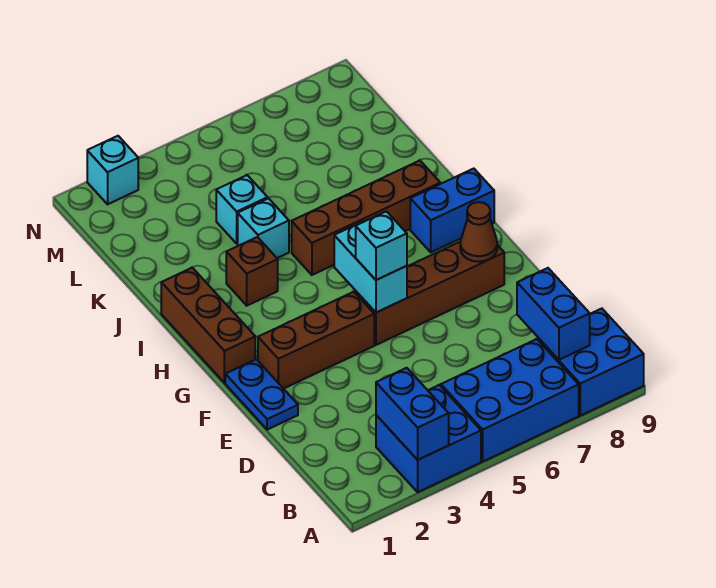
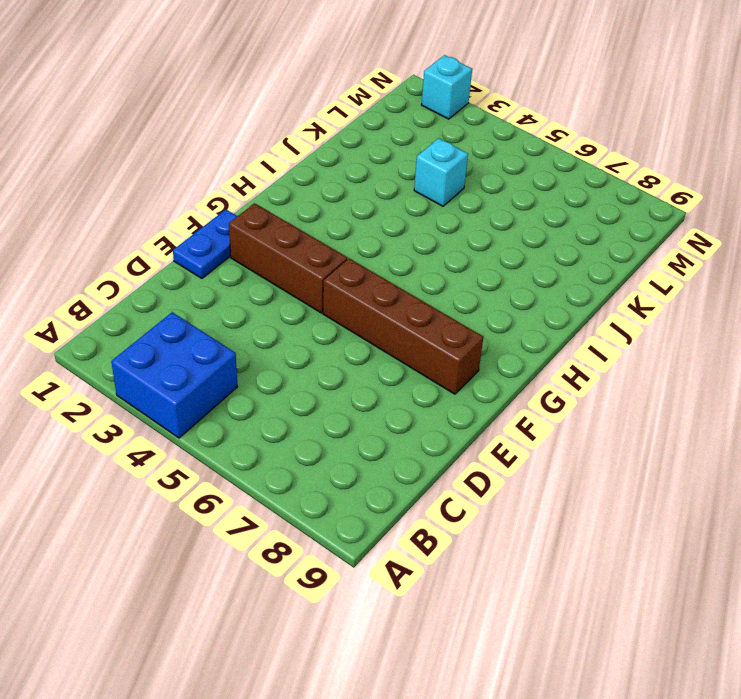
none -> blue brick A5:B7 level 1
none -> blue brick A8:B9 level 1
none -> brown brick G1:I1 level 1

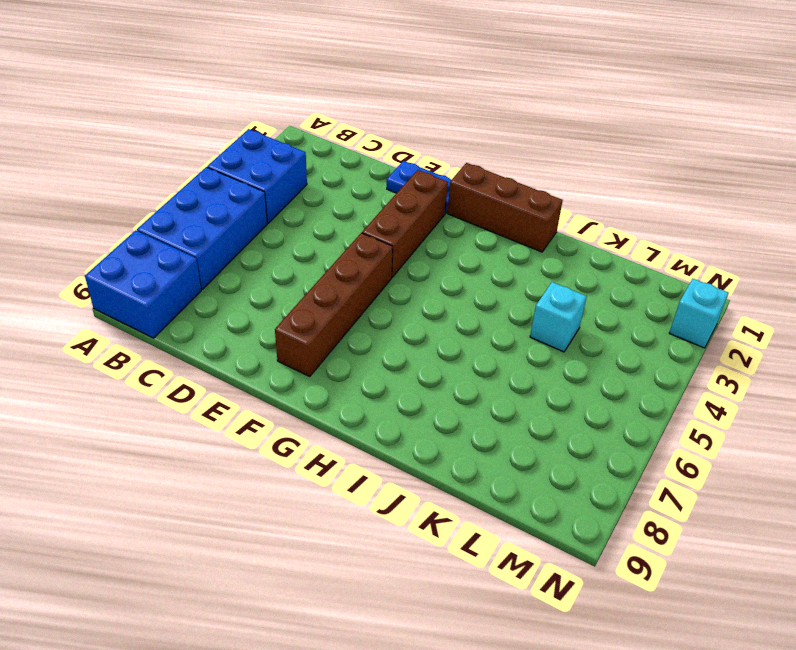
none -> blue brick H8:H9 level 1
none -> brown brick I3 level 1
none -> brown brick I5:I8 level 1

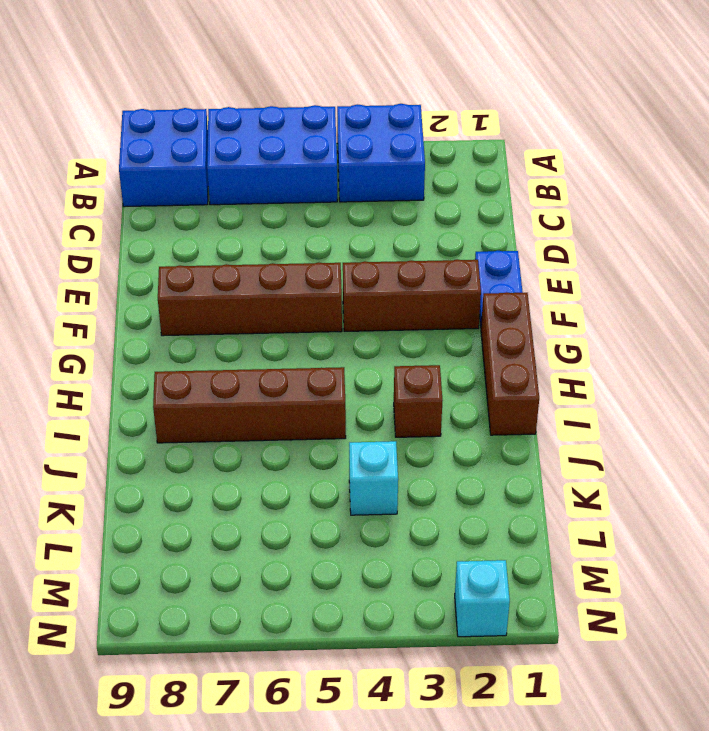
none -> blue brick H8:H9 level 1
none -> cyan brick J4 level 1
none -> blue brick A3:B3 level 2

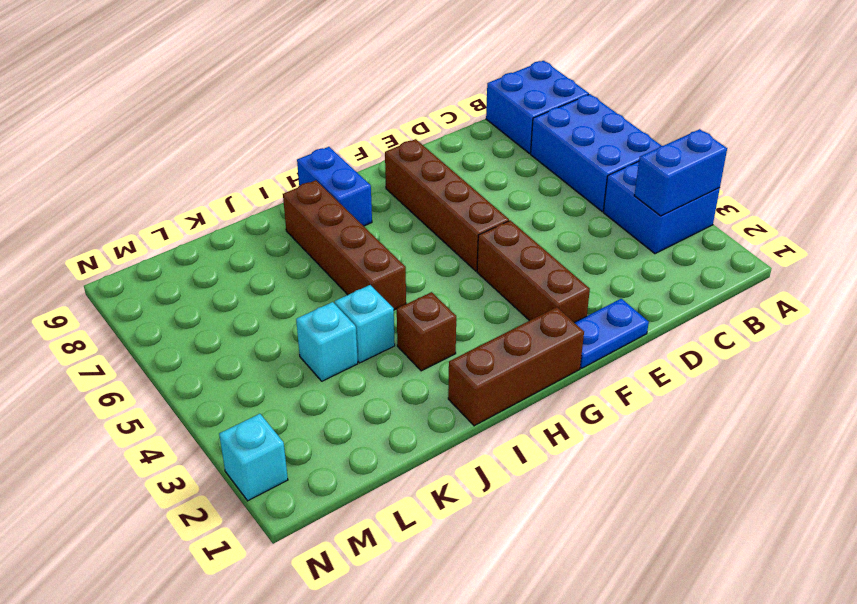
none -> blue brick B8:C8 level 2
none -> cyan brick F5:G5 level 2
none -> brown cone F8 level 2

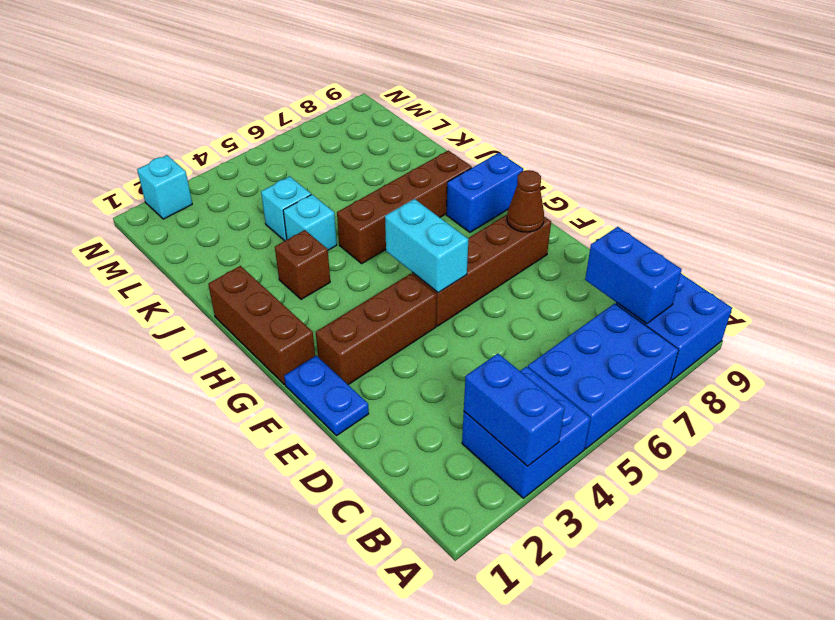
none -> cyan brick F5 level 3

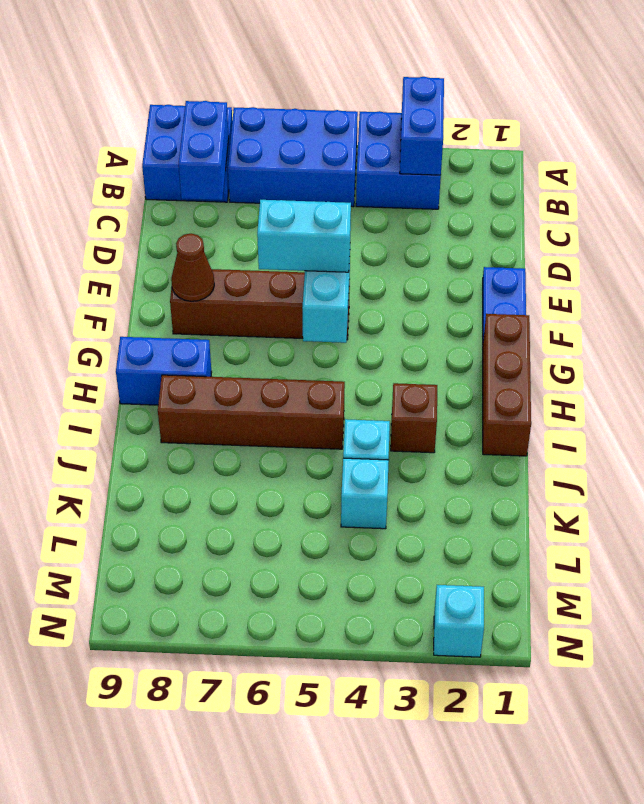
cyan brick F5:F6 level 3 -> cyan brick F5 level 3
none -> brown brick F2:F4 level 1

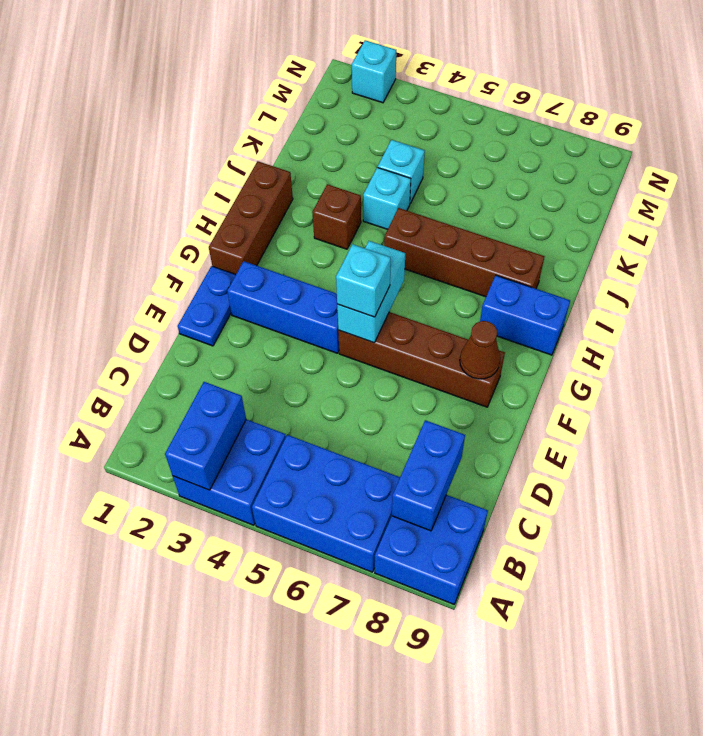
blue brick F2:F4 level 1 -> brown brick F2:F4 level 1

